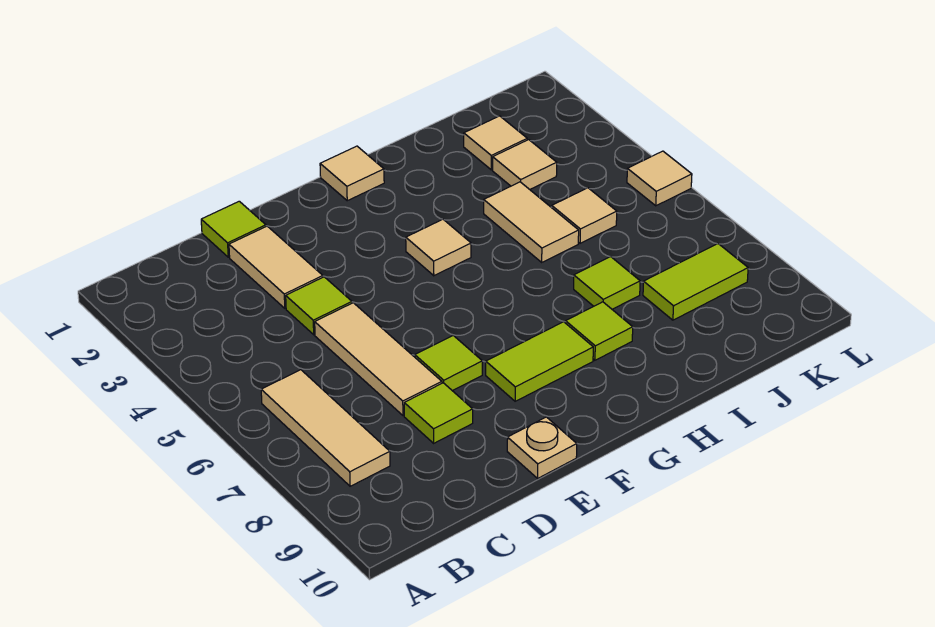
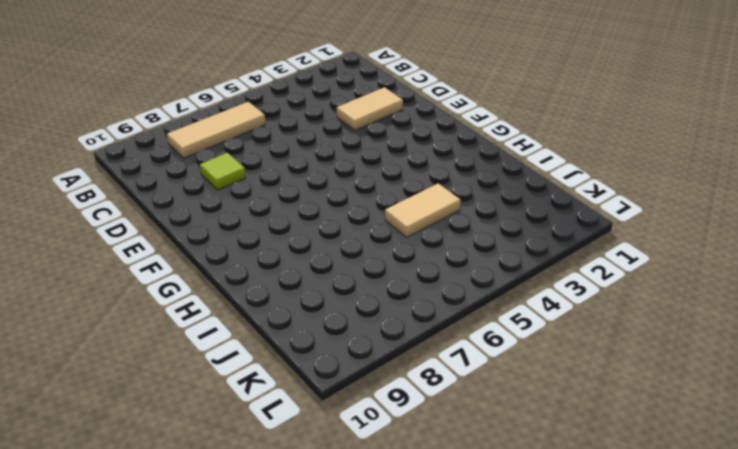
none -> lime tile D1 level 1
none -> lime tile D4 level 1
none -> tan tile D5:D7 level 1

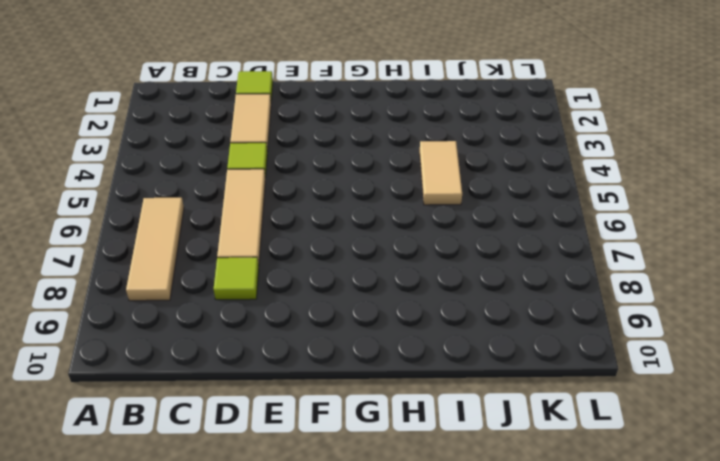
none -> lime tile E7 level 1
none -> tan plate E10 level 1
none -> lime tile F8:G8 level 1

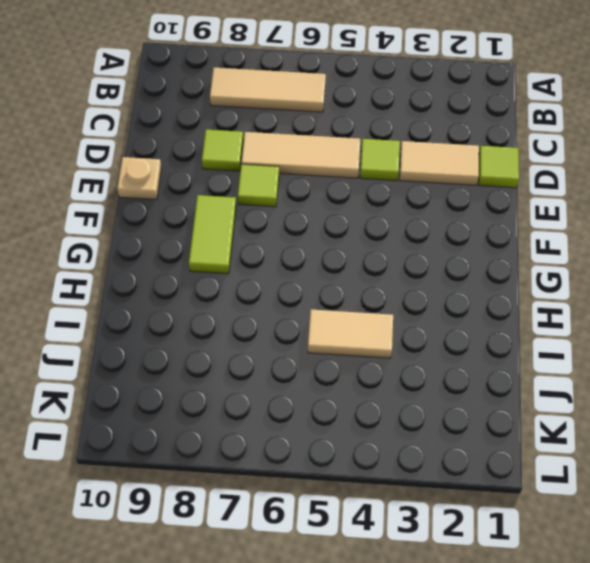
none -> tan tile G1 level 1
none -> tan tile G4 level 1
none -> lime tile H8 level 1

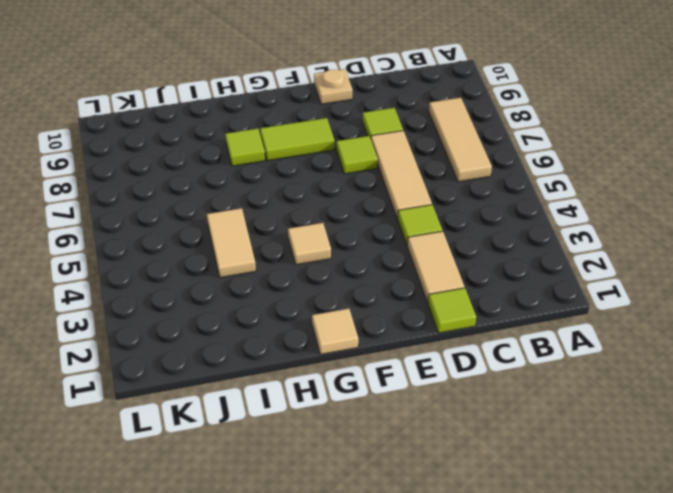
none -> lime tile I7 level 1
none -> tan tile J2 level 1
none -> tan tile J3 level 1

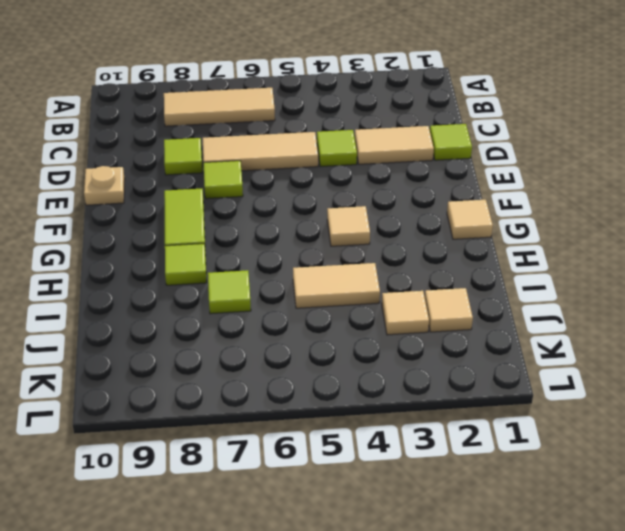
none -> tan tile J5 level 1
none -> lime tile J8:K8 level 1
none -> tan tile L5 level 1

